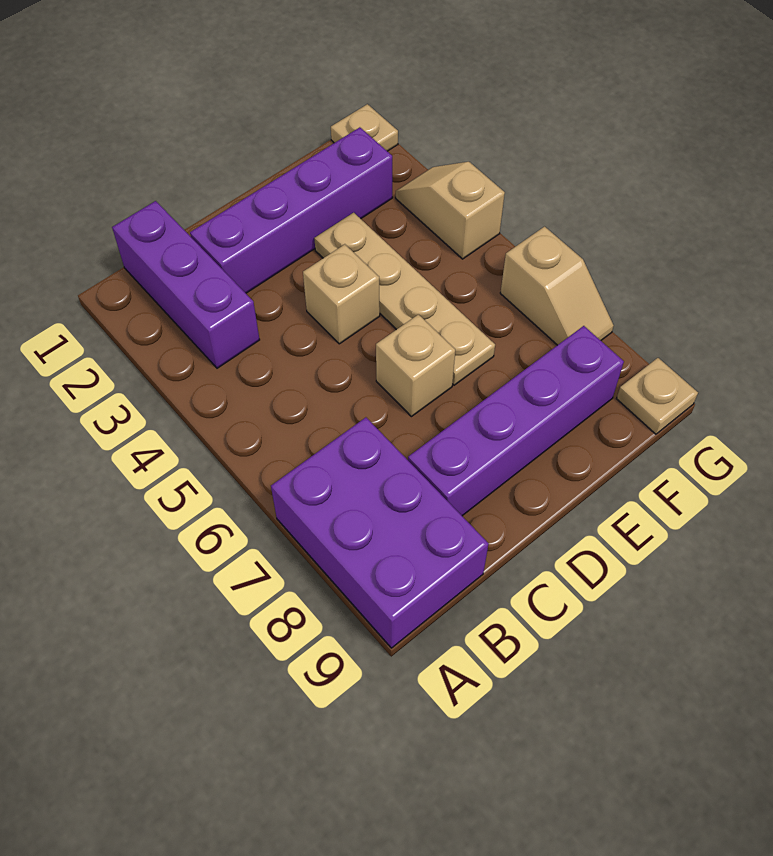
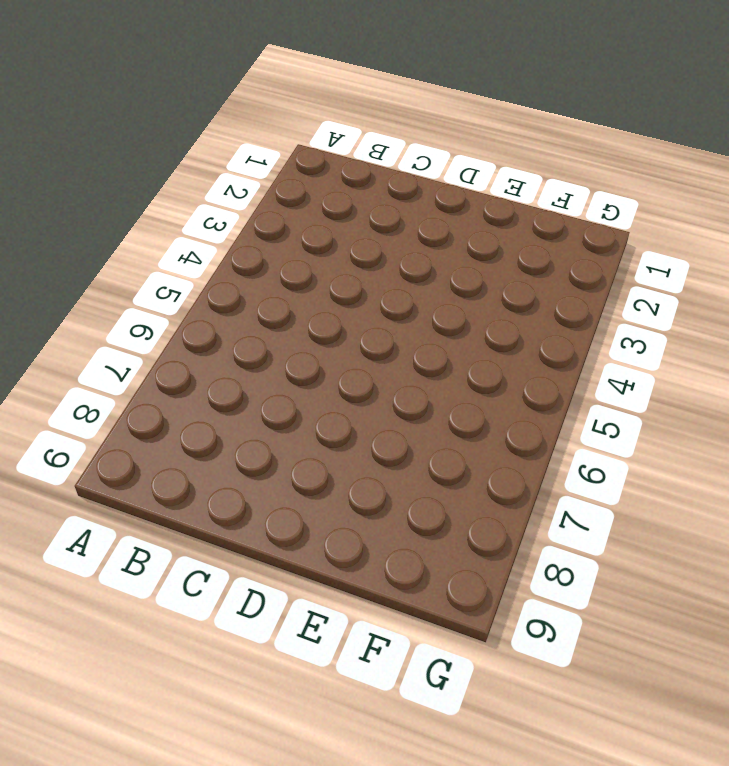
none -> purple brick A7:B9 level 1
none -> purple brick B1:B3 level 1

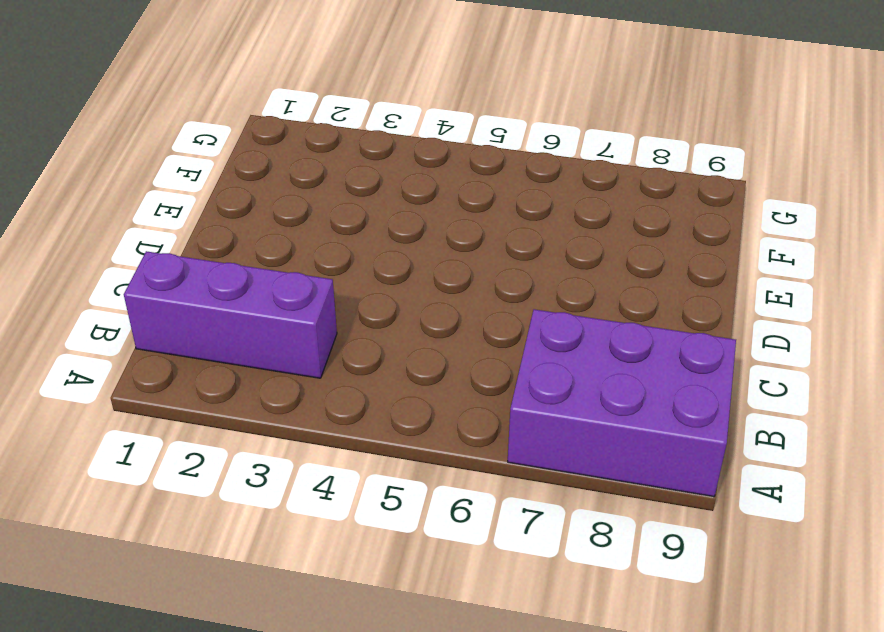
none -> purple brick C2:F2 level 1
none -> purple brick C8:F8 level 1

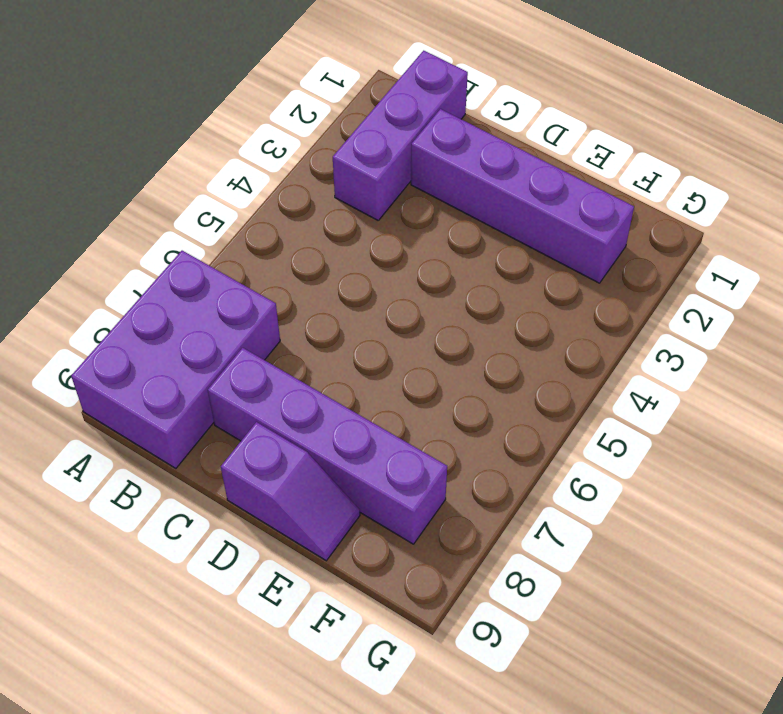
purple slope D9:E9 level 1 top D -> none
none -> tan brick D4 level 1
none -> tan brick D6 level 1

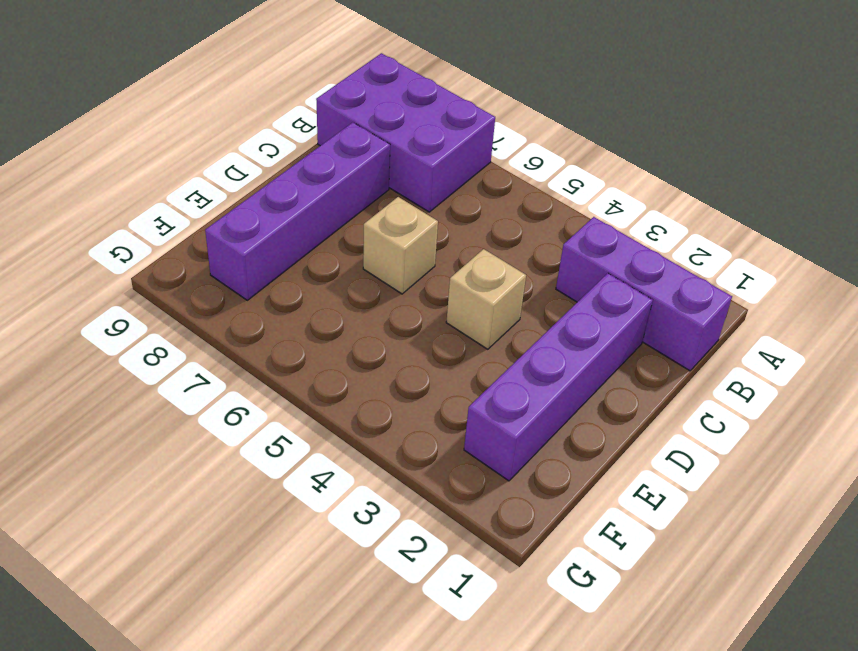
none -> tan plate E3:E6 level 1
none -> tan plate G1 level 1

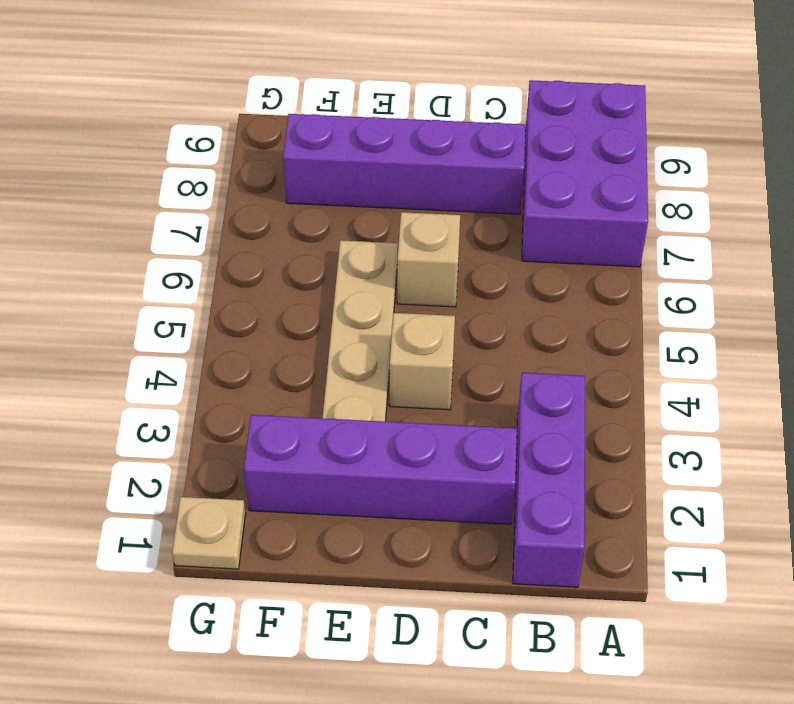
none -> tan slope G3:G4 level 1 top 4
none -> tan slope G6:G7 level 1 top 6

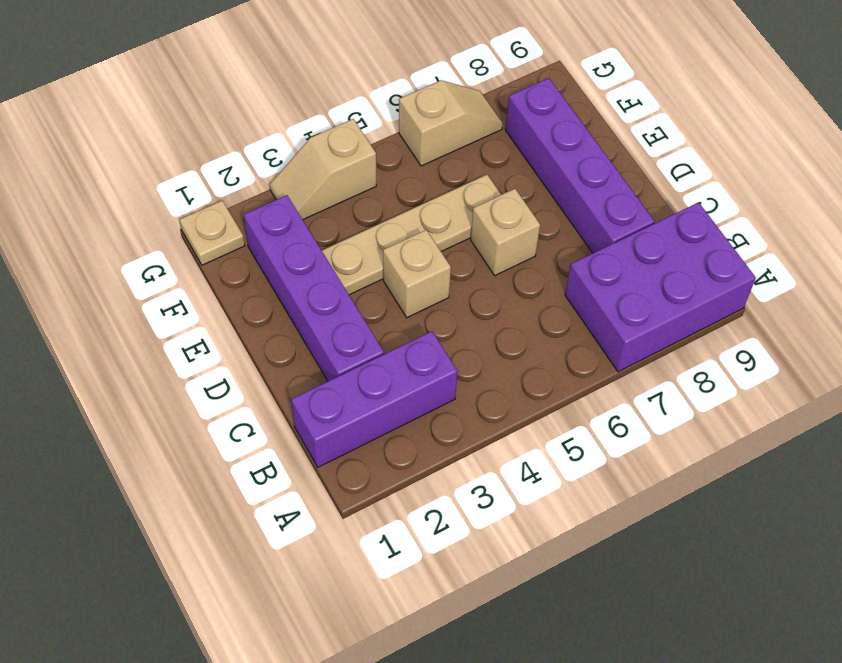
none -> tan plate G9 level 1

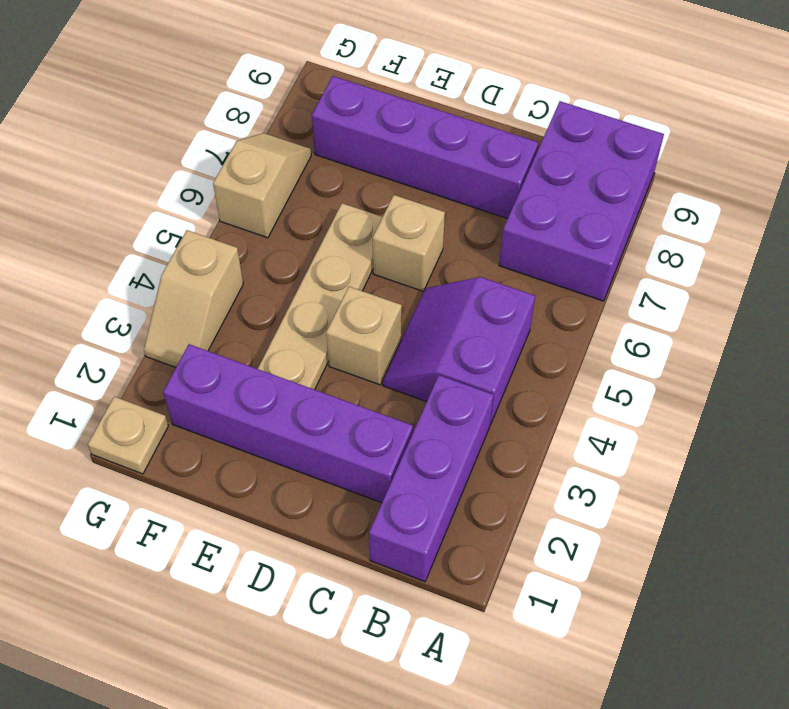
purple slope B4:C5 level 1 top B -> none
none -> tan plate G9 level 1

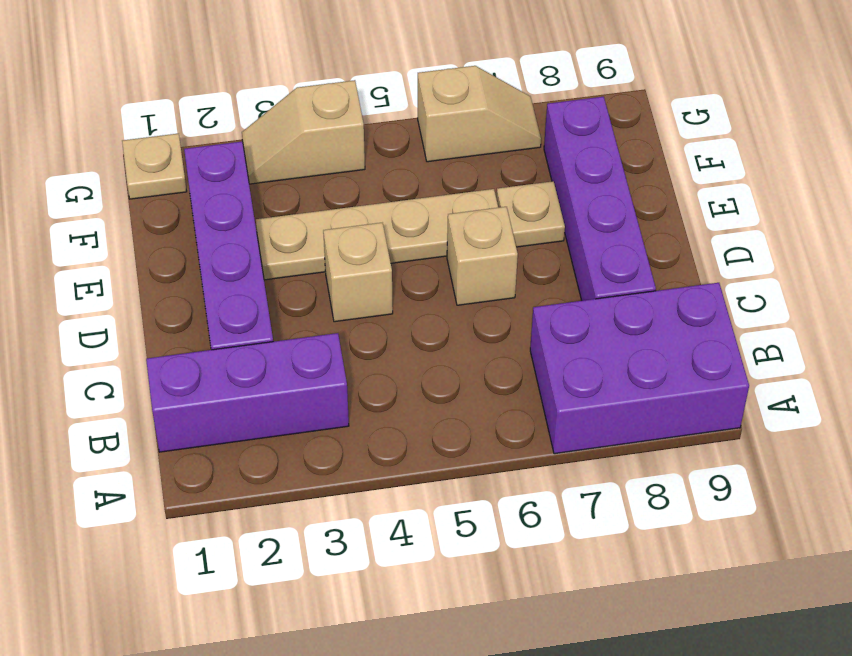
tan plate E7 level 1 -> tan plate G9 level 1

